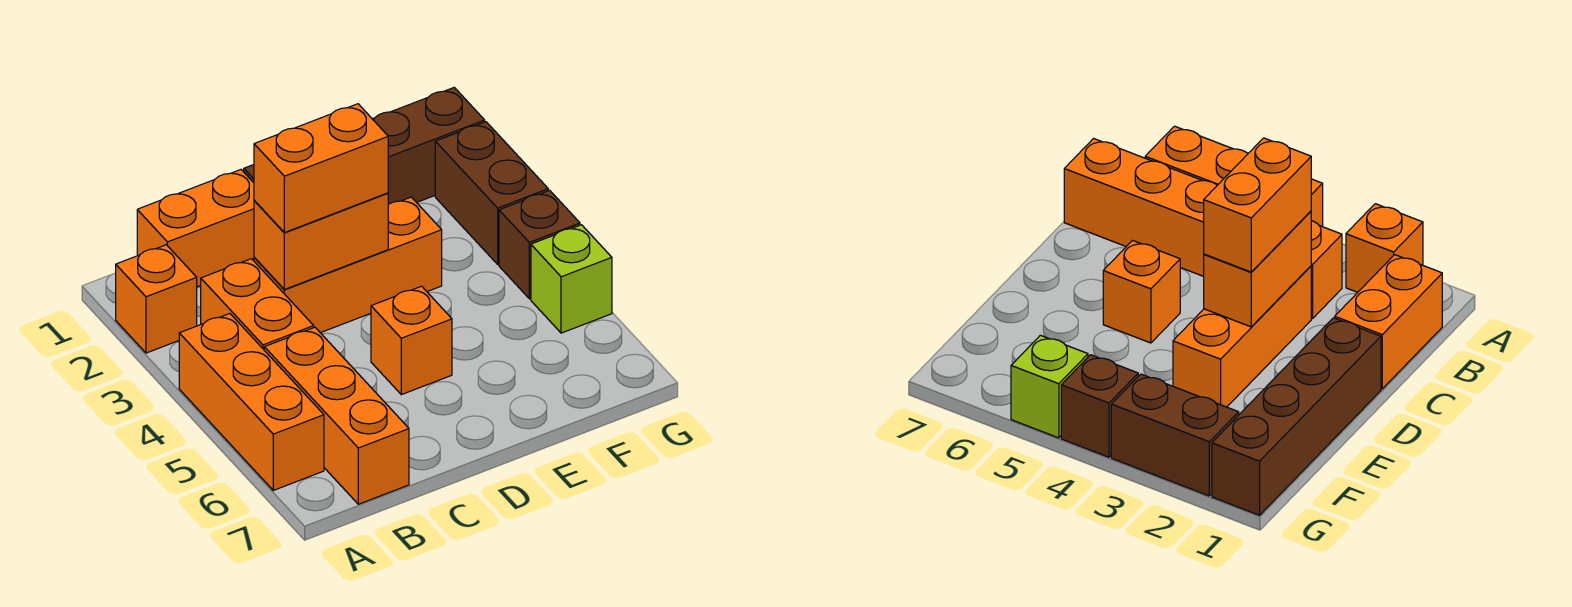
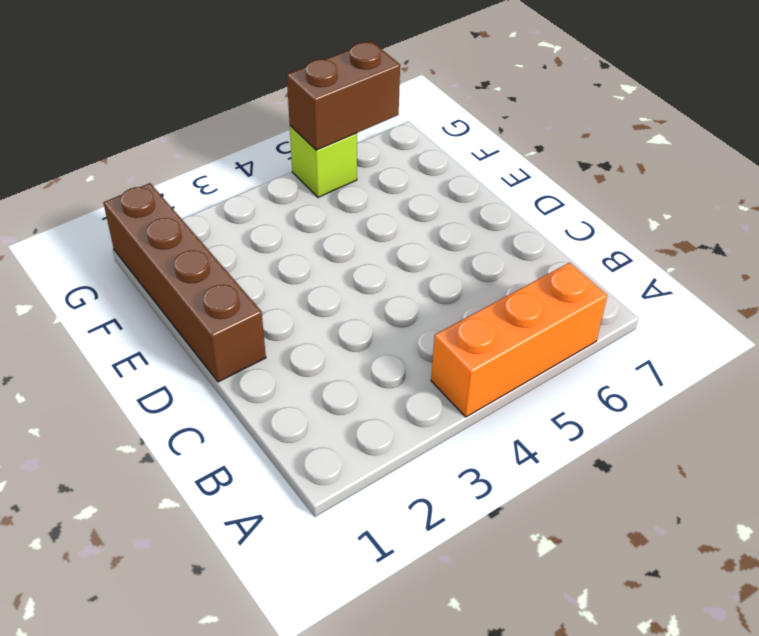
brown brick G5:G6 level 2 -> brown brick G2:G3 level 1
none -> orange brick A2 level 1
none -> orange brick B1:C1 level 1
none -> orange brick B3:B4 level 1

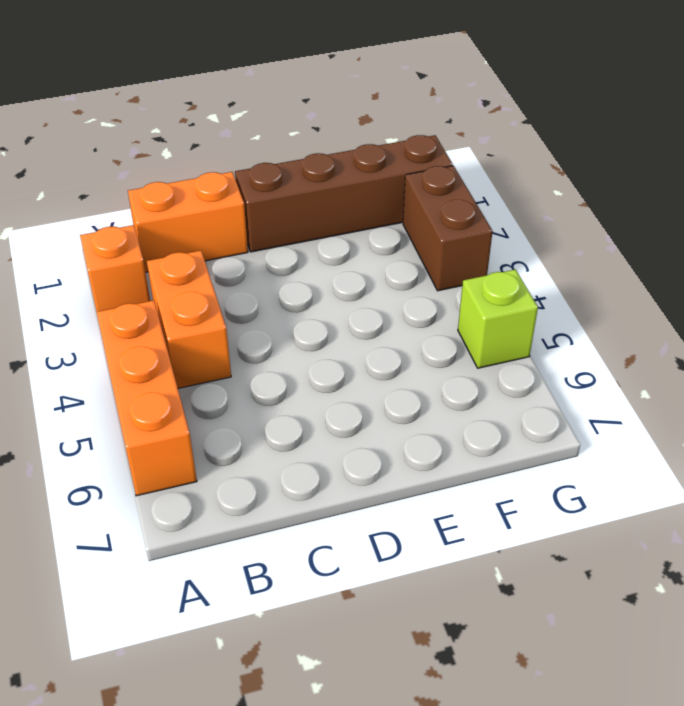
none -> orange brick B5:B7 level 1
none -> orange brick C3:E3 level 1
none -> orange brick D5 level 1

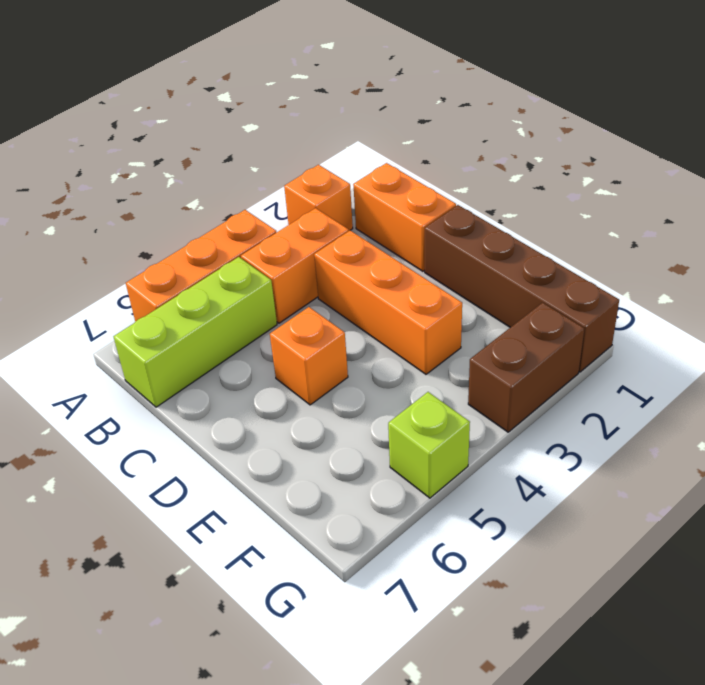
lime brick B5:B7 level 1 -> orange brick B5:B7 level 1
none -> brown brick G4 level 1
none -> orange brick C3:D3 level 2
none -> orange brick C3:D3 level 3

